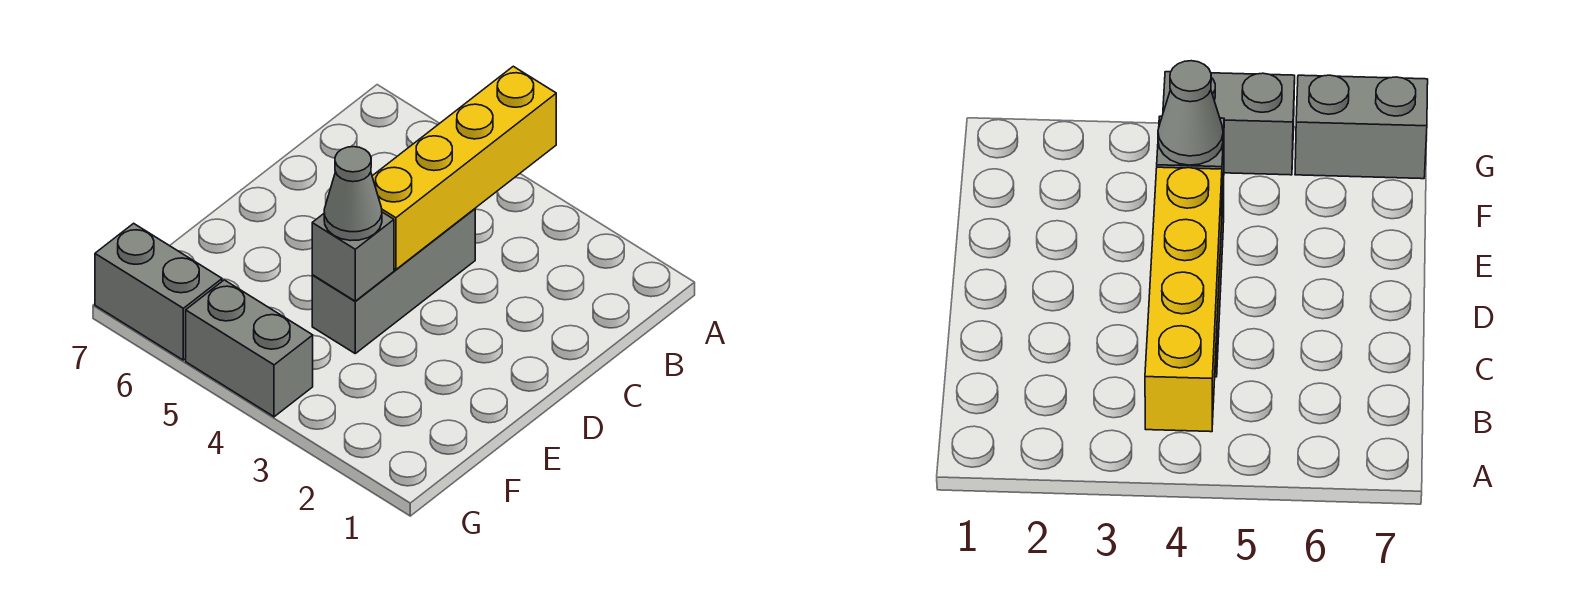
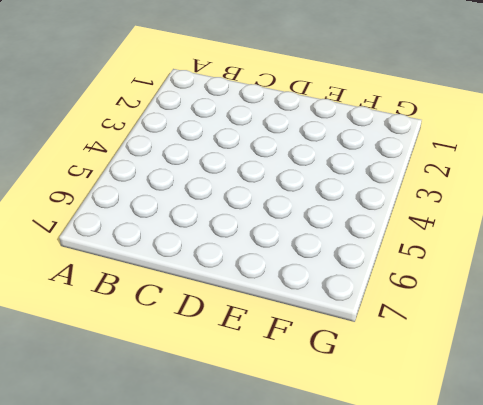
none -> grey brick C4:E4 level 1
none -> grey brick G4:G5 level 1

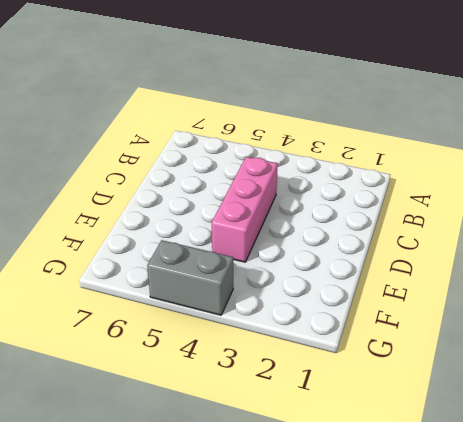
pink brick C4:E4 level 1 -> grey brick C4:E4 level 1
none -> grey brick G6:G7 level 1
none -> yellow brick A4:D4 level 2

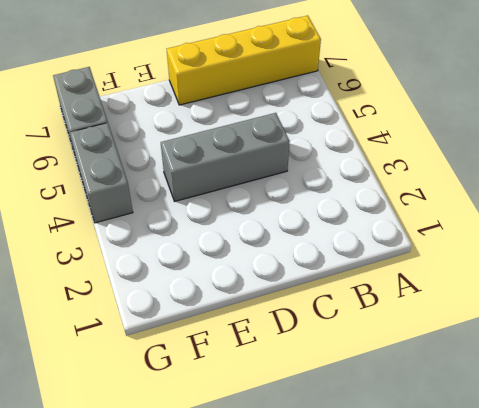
yellow brick A7:D7 level 1 -> yellow brick A4:D4 level 2
none -> grey brick E4 level 2
none -> grey cone E4 level 3

